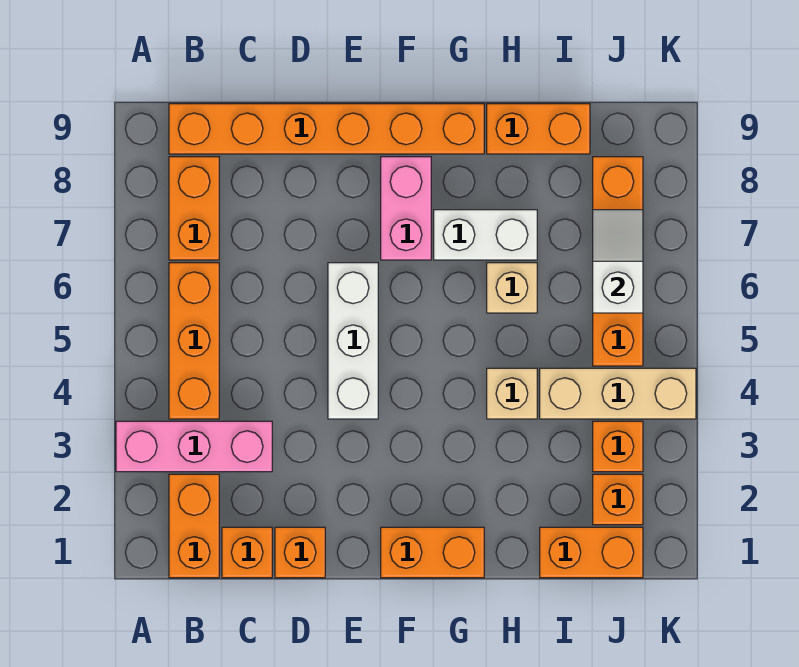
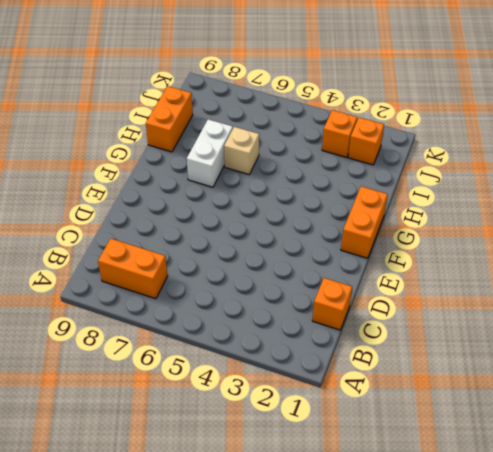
none -> pink brick A3:C3 level 1
none -> orange brick B1:B2 level 1
none -> orange brick B4:B6 level 1

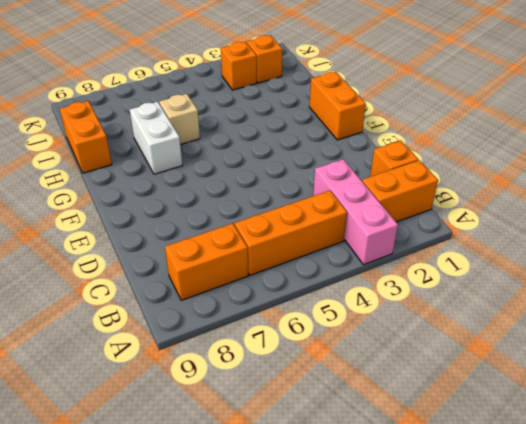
none -> orange brick B9:G9 level 1
none -> orange brick D1 level 1
none -> white brick E4:E6 level 1

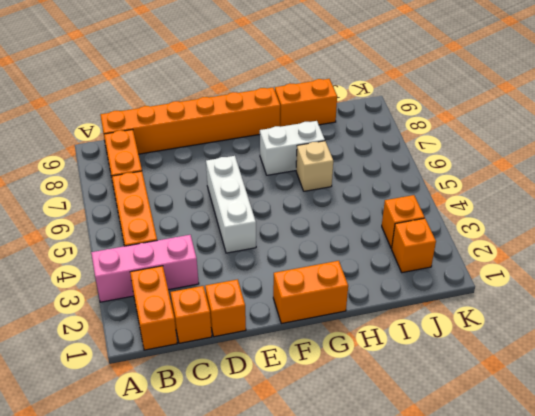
none -> pink brick F7:F8 level 1
none -> tan brick H4 level 1
none -> orange brick I1:J1 level 1

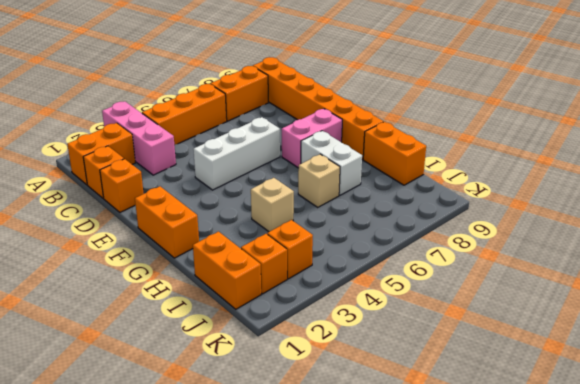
none -> tan brick I4:K4 level 1
none -> orange brick J5:J8 level 1
none -> white slope J6:J7 level 2 top 6

